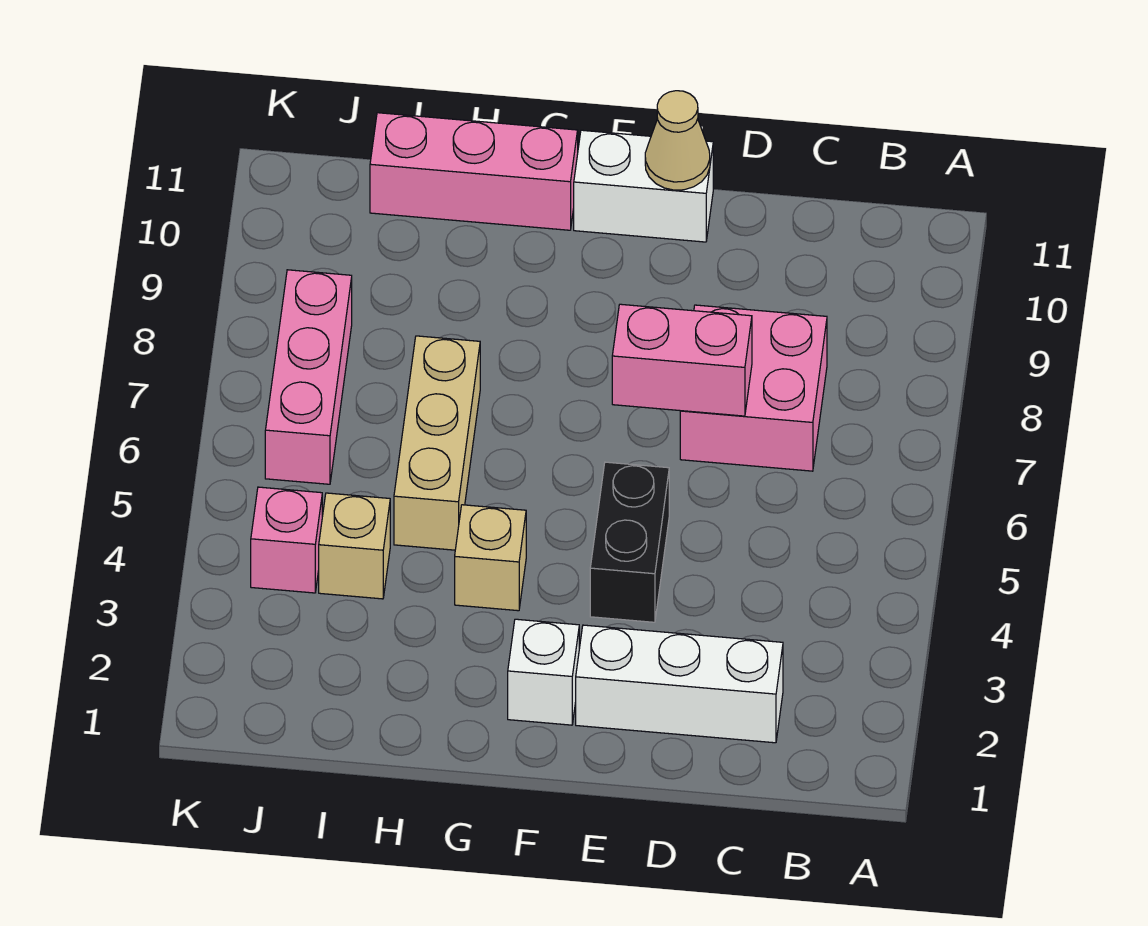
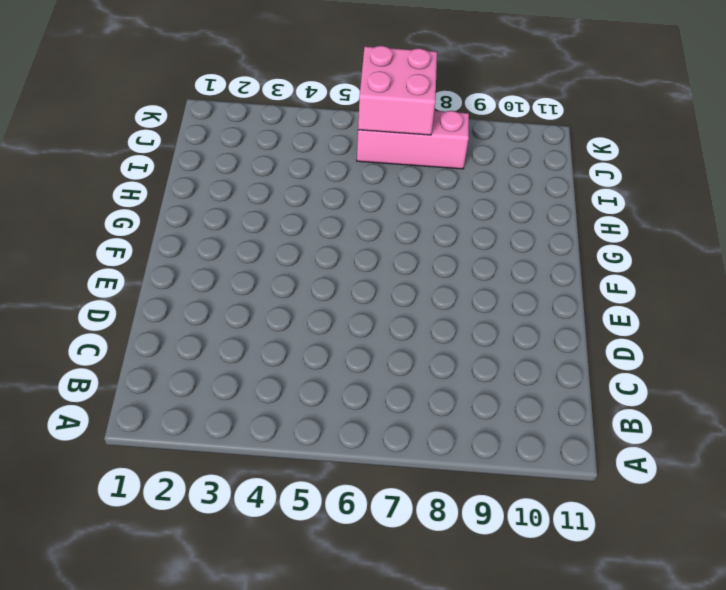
pink brick J6:K7 level 2 -> pink brick C7:D8 level 1
none -> white brick C2:E2 level 1
none -> black brick E4:E5 level 1
none -> white brick E11:F11 level 1

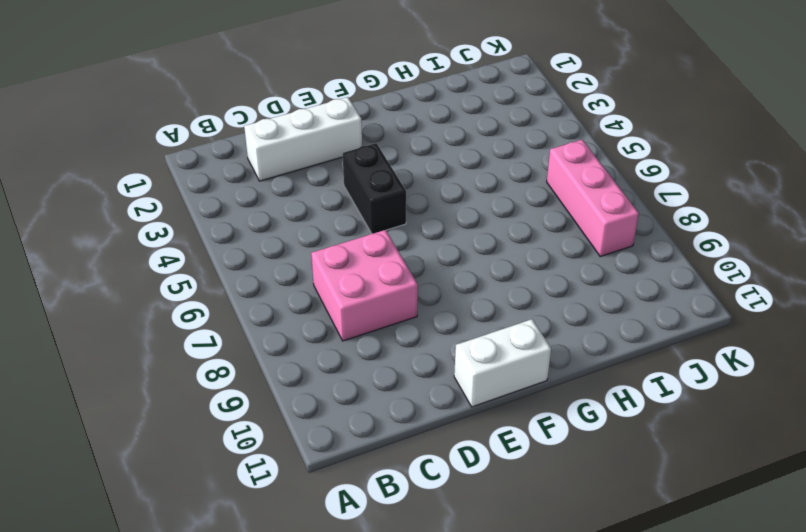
none -> white brick F2 level 1
none -> tan brick G4 level 1
none -> pink brick G11:I11 level 1

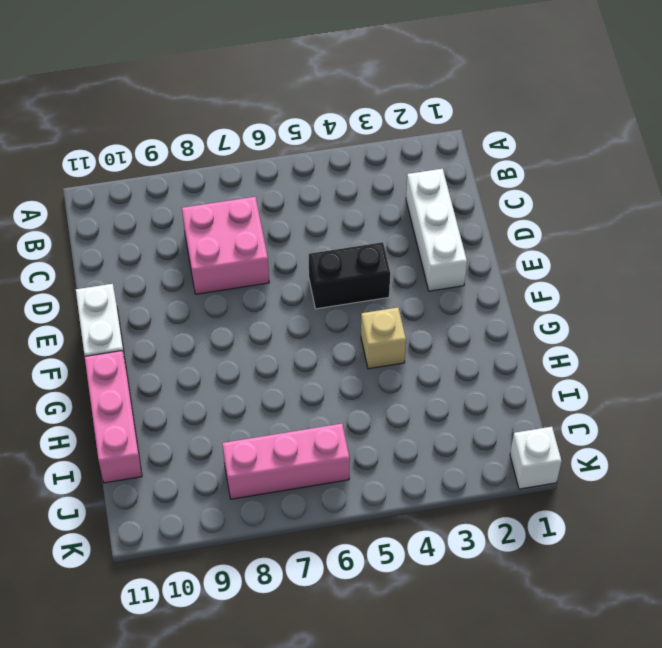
white brick K1 level 1 -> white brick F2 level 1
none -> tan brick H5:H7 level 1
none -> tan brick I4 level 1
none -> pink brick J4 level 1

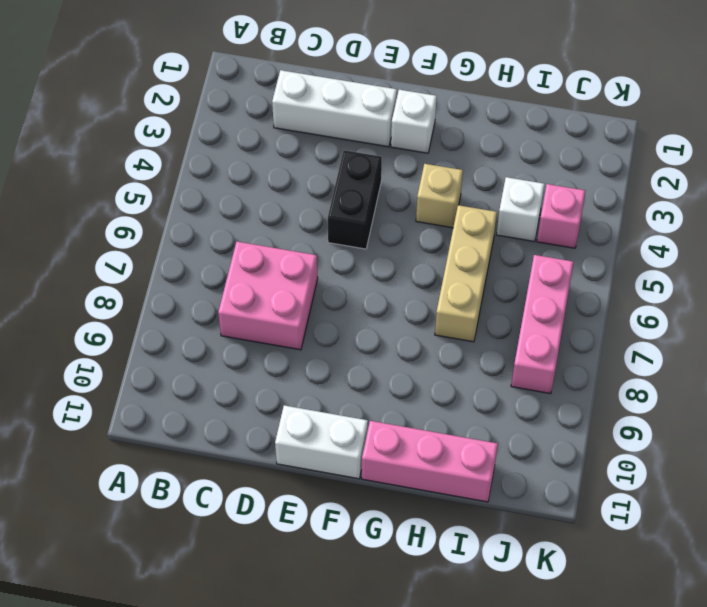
white brick I4 level 1 -> tan brick I4 level 1
none -> pink brick D7:E7 level 2
none -> tan cone E11 level 2

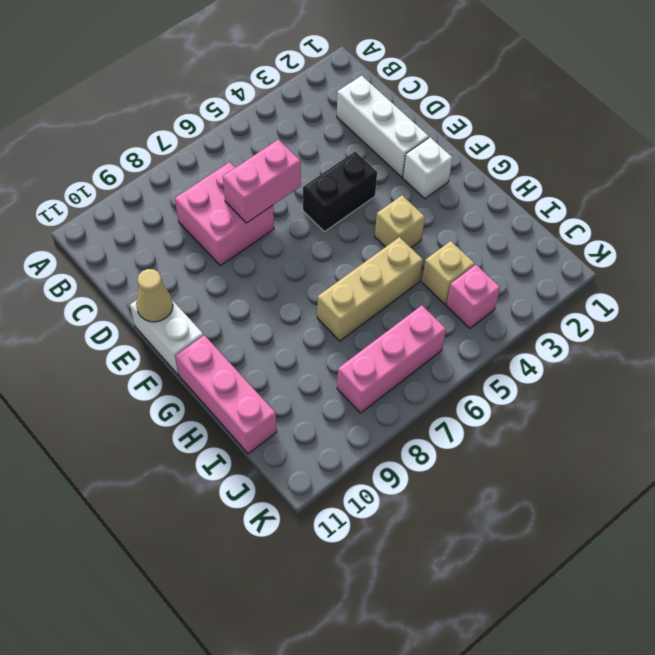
pink brick D6:D7 level 2 -> pink brick D7:E7 level 2

